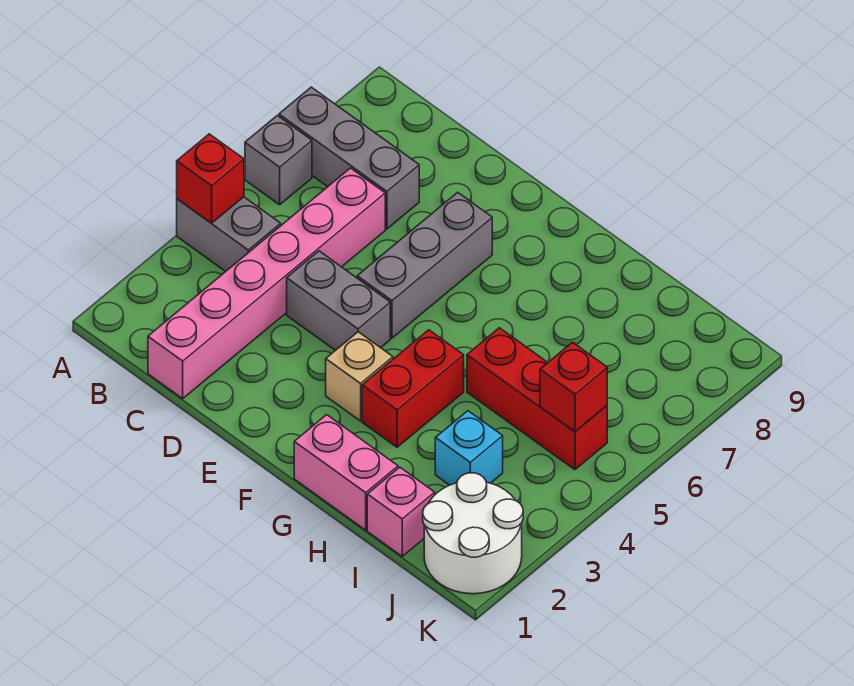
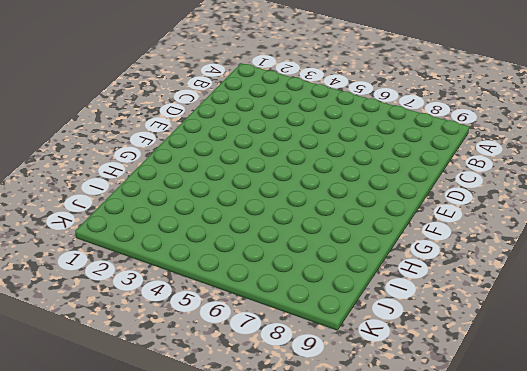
none -> grey brick A4:B4 level 1
none -> grey brick A6 level 1
none -> grey brick A7:C7 level 1

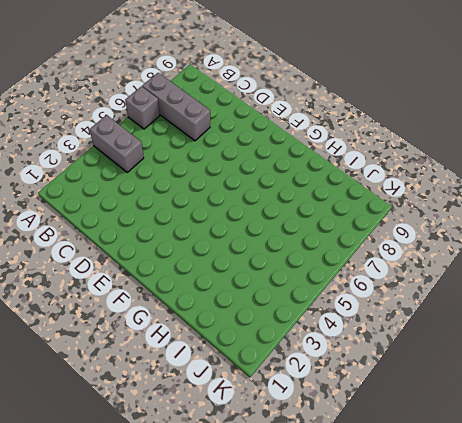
none -> pink brick C1:C6 level 1
none -> grey brick D4:E4 level 1
none -> grey brick E5:E7 level 1

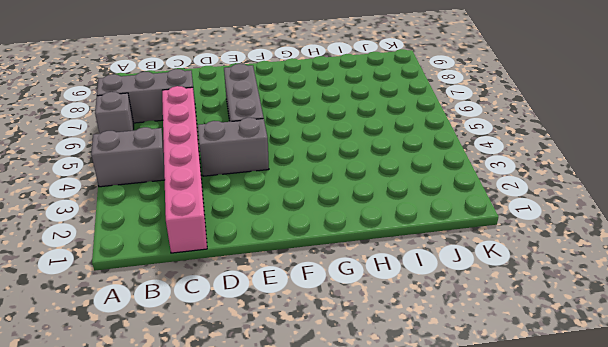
none -> tan brick F3 level 1
none -> pink brick G1:H1 level 1
none -> red brick G3:G4 level 1

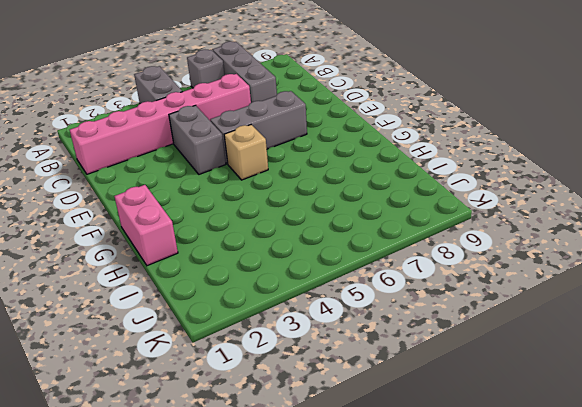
tan brick F5 level 1 -> tan brick F3 level 1
none -> red brick G3:G4 level 1
none -> red brick H5:J5 level 1
none -> pink brick I1 level 1

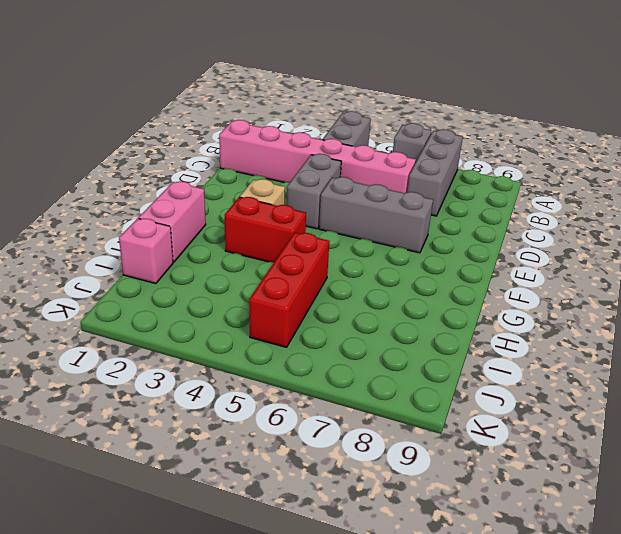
none -> cyan brick I3 level 1
none -> white round brick J1:K2 level 1
none -> red brick A4 level 2

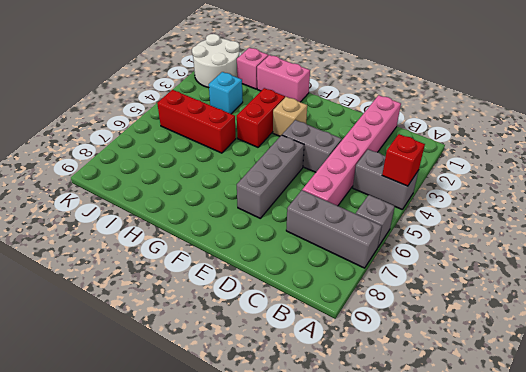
none -> red brick J5 level 2

